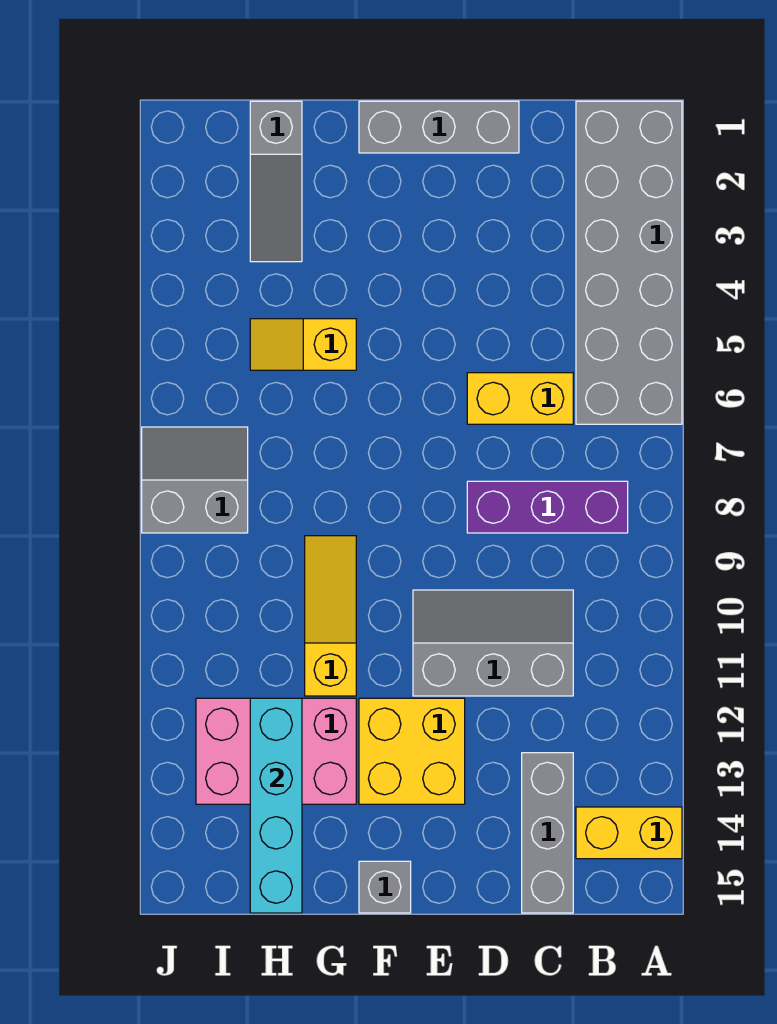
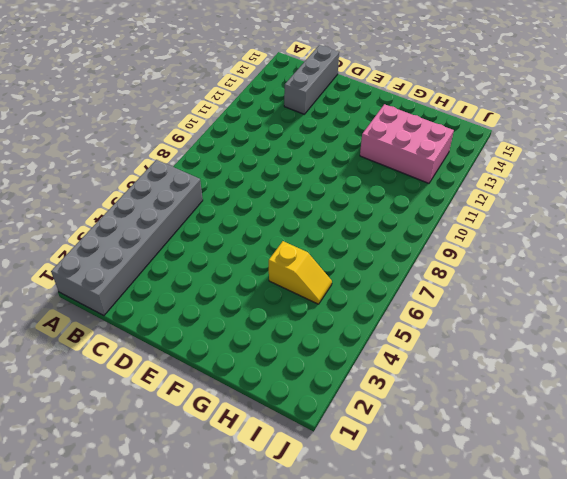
none -> yellow brick A14:B14 level 1
none -> purple brick B8:D8 level 1
none -> yellow brick C6:D6 level 1

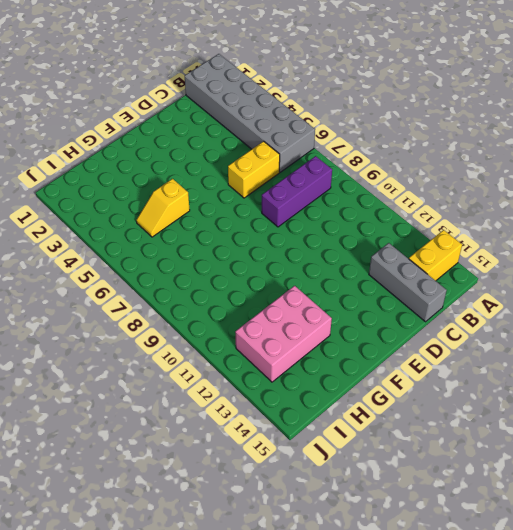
none -> grey slope C10:E11 level 1 top 11
none -> grey brick D1:F1 level 1
none -> yellow brick E12:F13 level 1

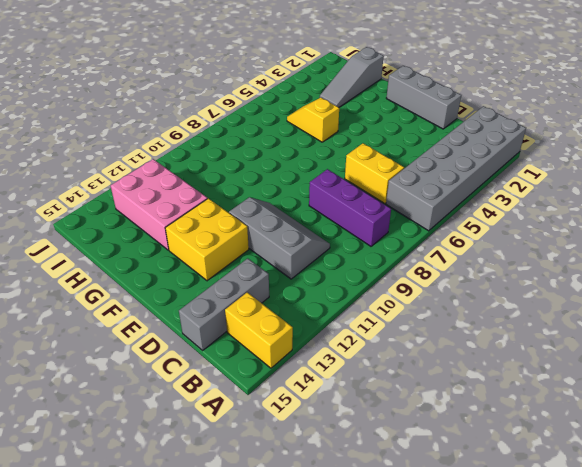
none -> grey brick F15 level 1
none -> yellow slope G9:G11 level 1 top 11
none -> grey slope I7:J8 level 1 top 8

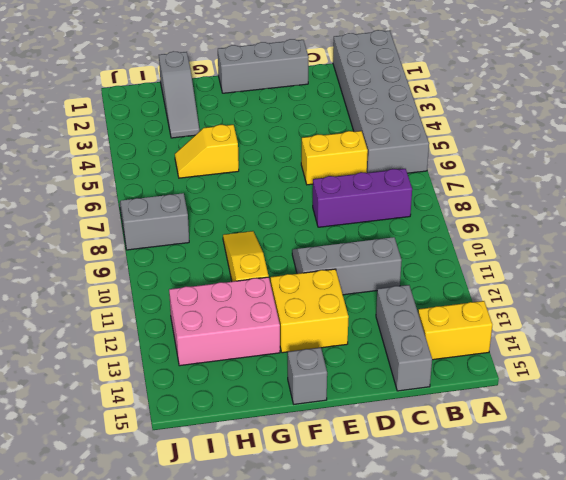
none -> cyan brick H12:H15 level 2

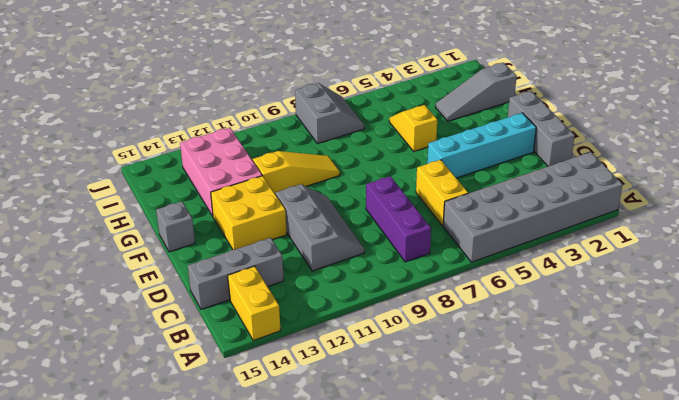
cyan brick E2:E5 level 1 -> cyan brick H12:H15 level 2

